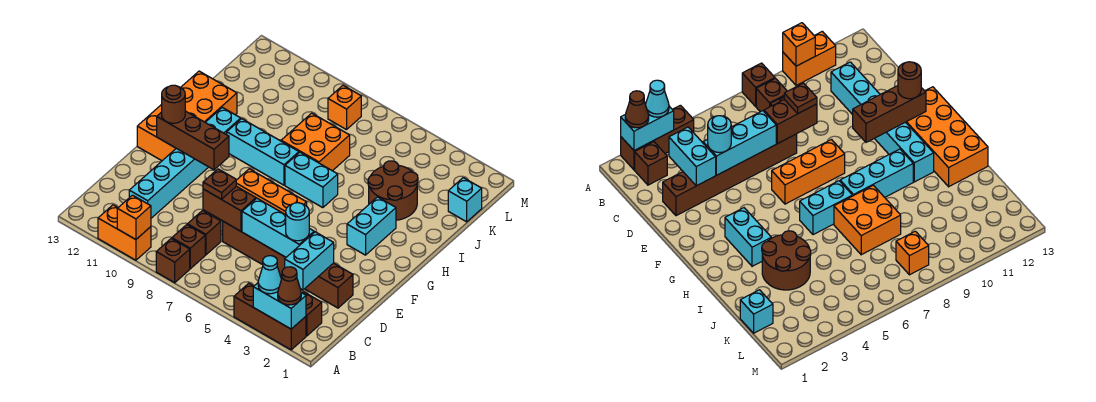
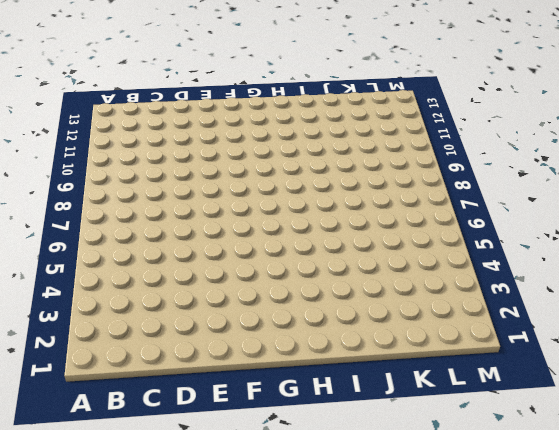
none -> brown brick A2:A4 level 1
none -> brown brick A8 level 1
none -> orange brick A10:A11 level 1

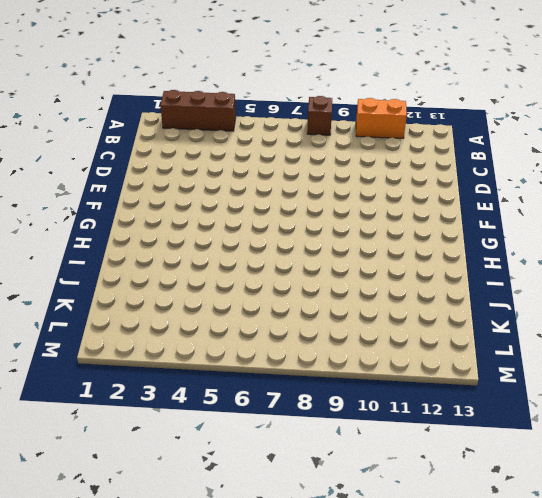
none -> brown brick B2 level 1
none -> brown brick B8 level 1
none -> brown brick C8 level 1

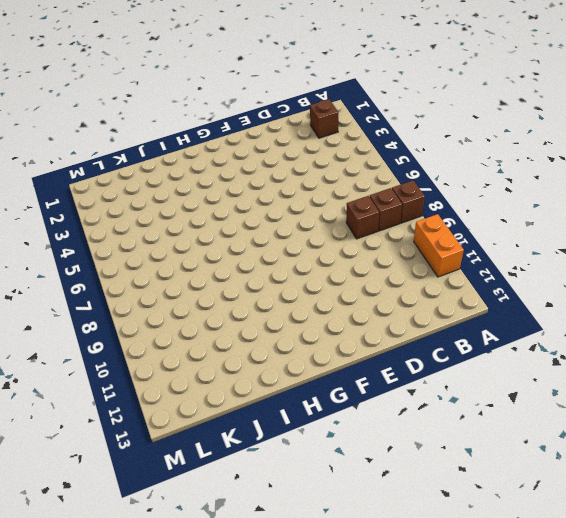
none -> brown brick A2:A4 level 1
none -> cyan brick C11:H11 level 1
none -> brown brick D2:D7 level 1

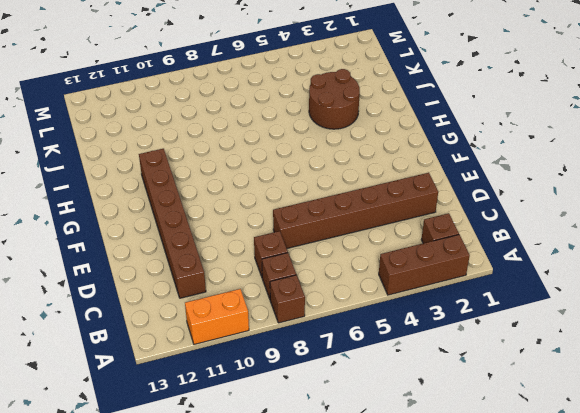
brown brick C11:H11 level 1 -> cyan brick C11:H11 level 1
none -> orange brick F6:F8 level 1
none -> orange brick F12:I13 level 1
none -> cyan brick G3:H3 level 1

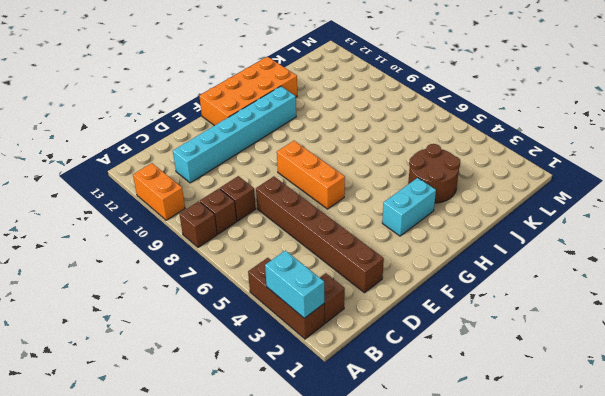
none -> cyan brick H6:H7 level 1
none -> cyan brick H8:H10 level 1
none -> orange brick I7:J8 level 1

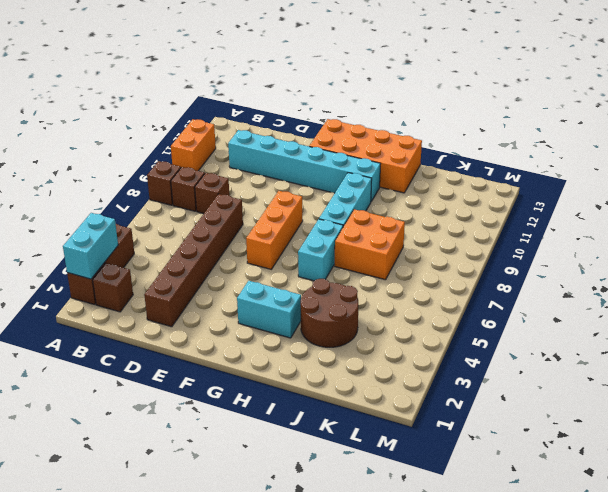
none -> cyan brick K1 level 1
none -> orange brick L8 level 1
none -> orange brick A10 level 2

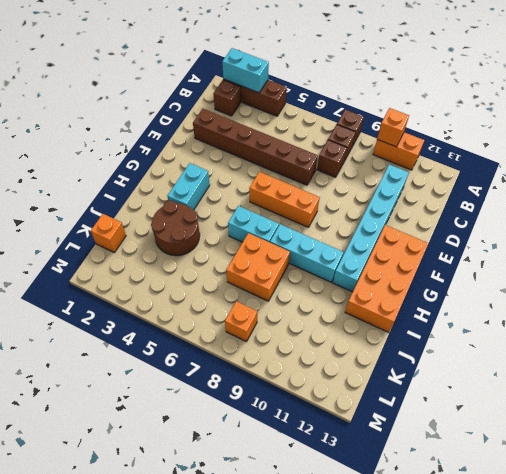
orange brick K1 level 1 -> cyan brick K1 level 1
none -> cyan brick C3:D3 level 2
none -> cyan brick D4:D6 level 2
none -> brown brick D7:D8 level 2

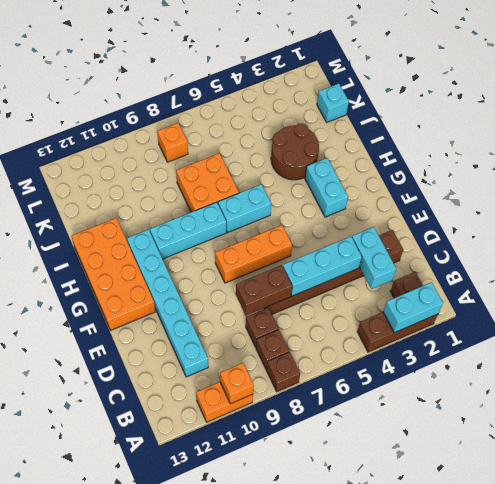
none -> brown brick F10:F12 level 2
none -> brown cone A2 level 3
none -> cyan cone A3 level 3

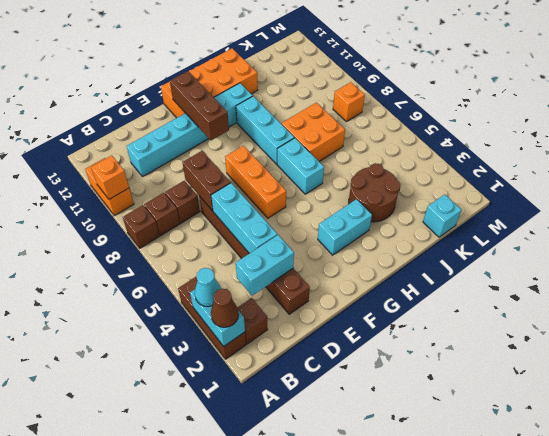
none -> cyan round brick D4 level 3
none -> brown plate D8 level 3
none -> brown round brick F12 level 3

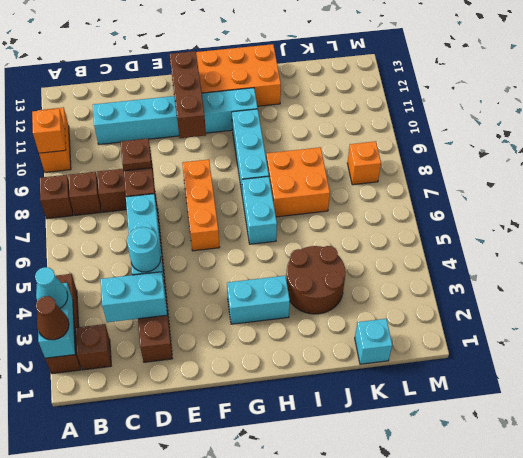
none -> brown round brick F12 level 3

